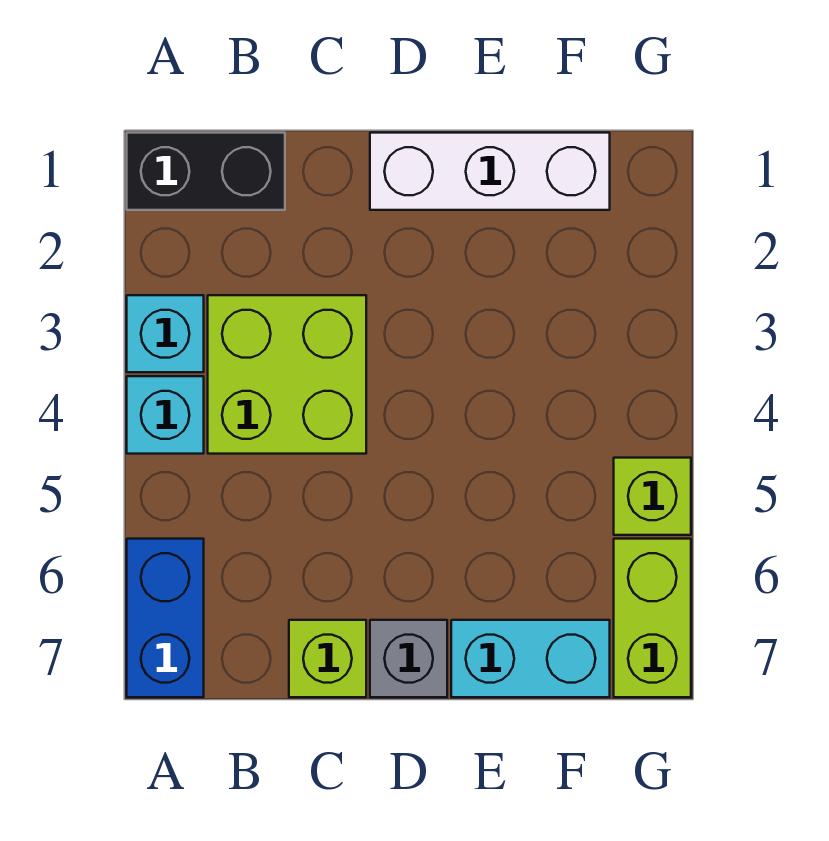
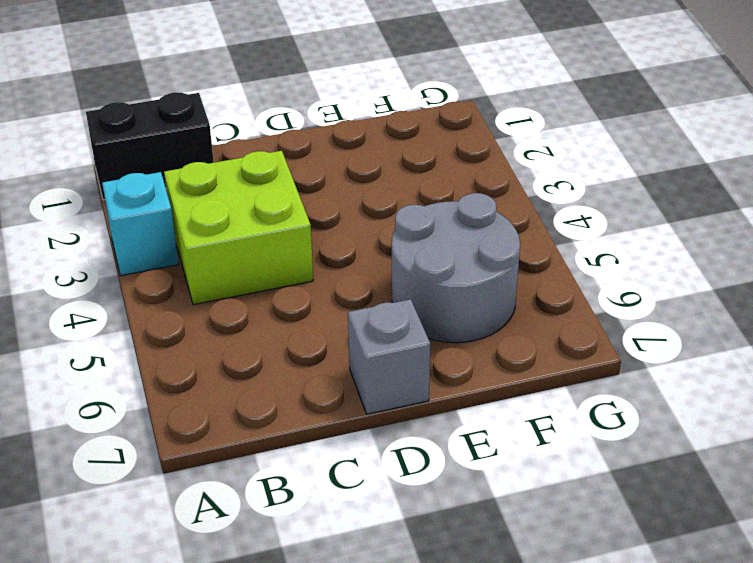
grey round brick E5:F6 level 1 -> none
none -> cyan brick A4 level 1
none -> blue brick A6:A7 level 1

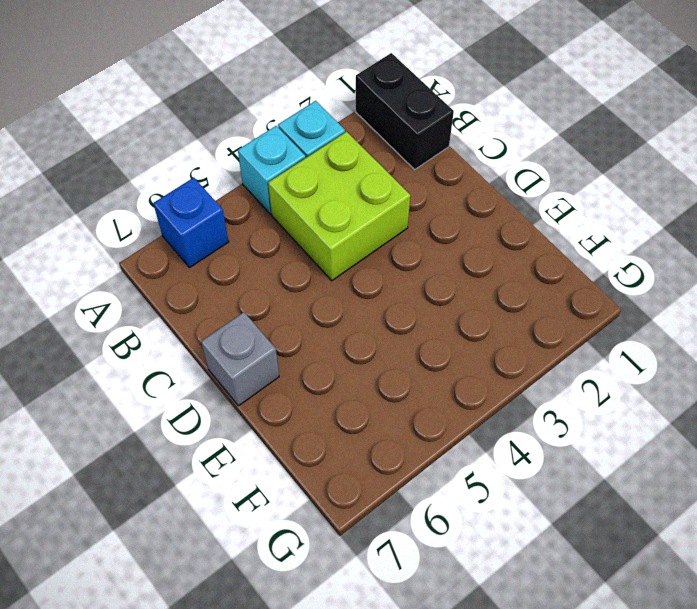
blue brick A6 level 1 -> blue brick A6:A7 level 1
none -> lime brick C7 level 1
none -> white brick D1:F1 level 1

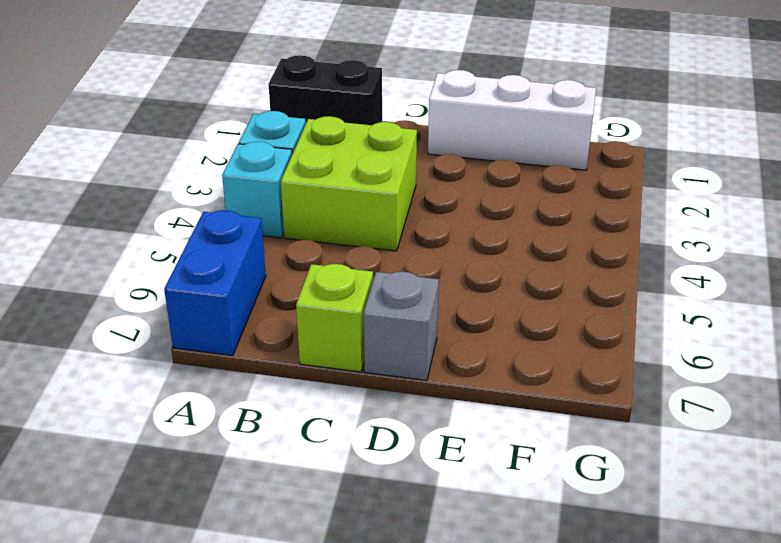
none -> cyan brick E7:F7 level 1
none -> lime brick G5 level 1

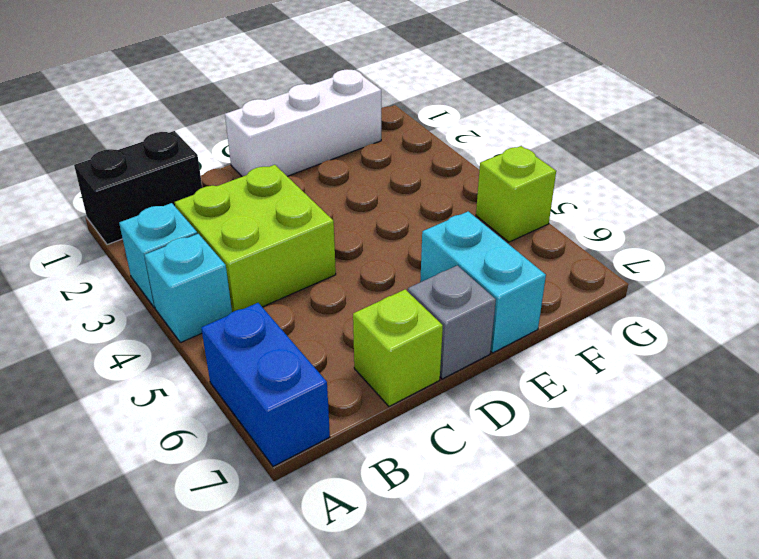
cyan brick E6:E7 level 1 -> cyan brick E7:F7 level 1
none -> lime brick G6:G7 level 1

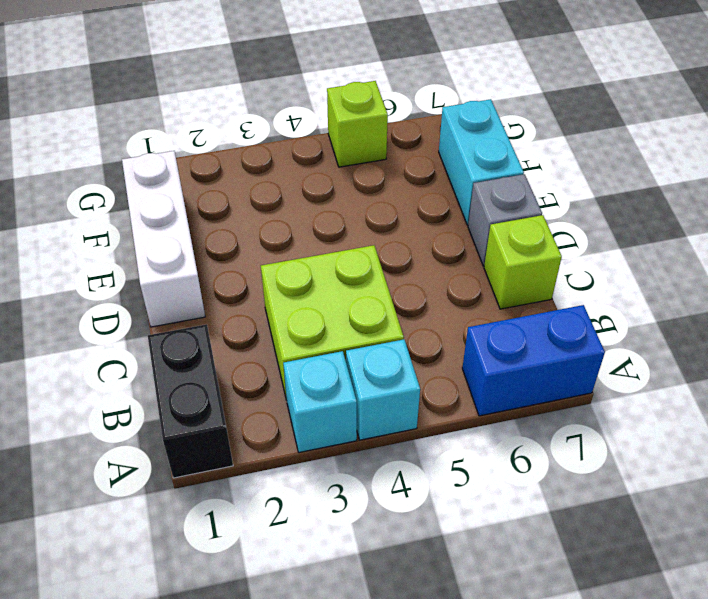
none -> lime brick G6:G7 level 1

